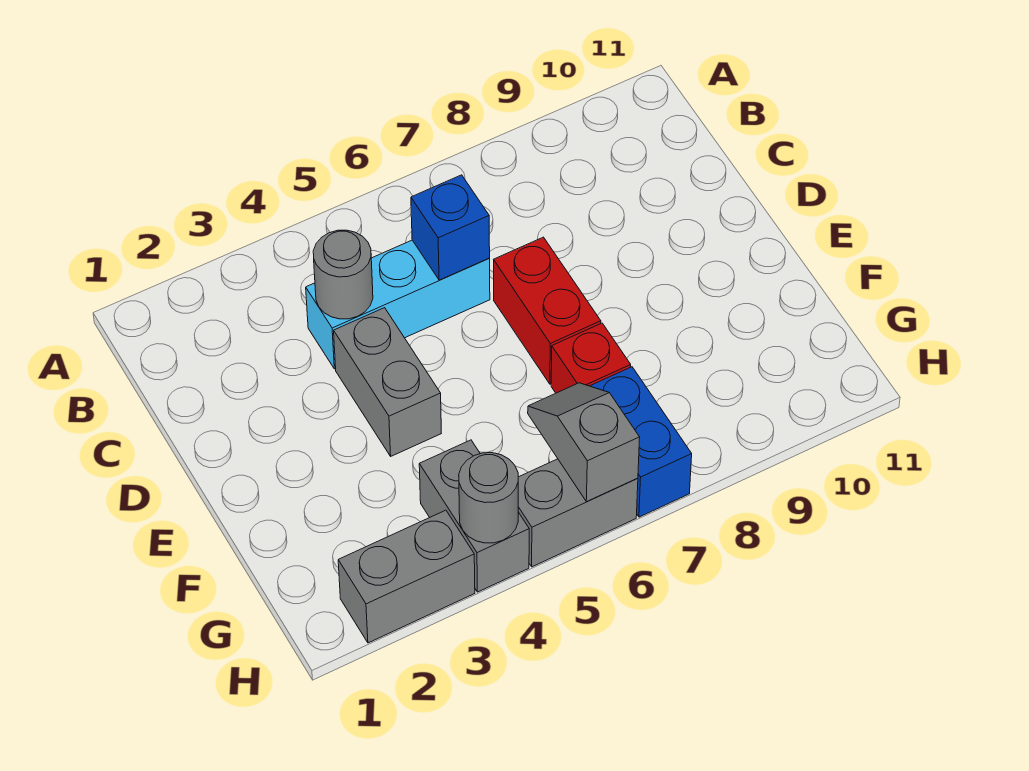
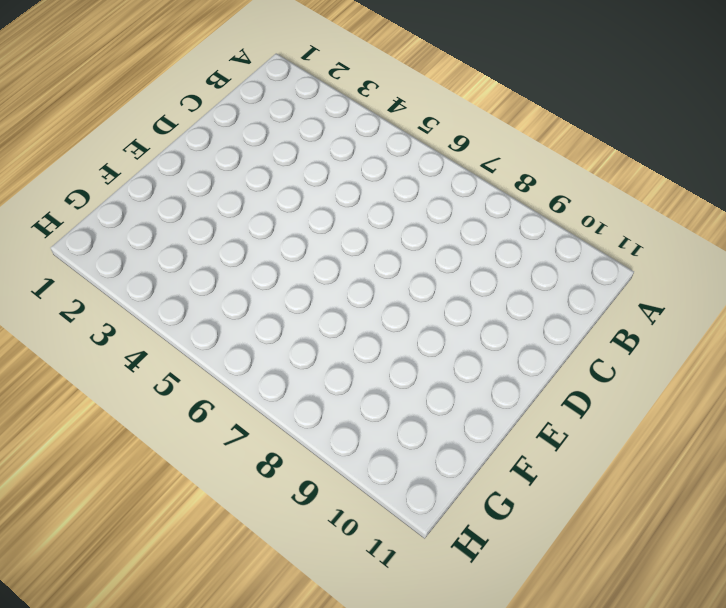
none -> cyan brick C4:C6 level 1
none -> grey brick D4:E4 level 1
none -> red brick D7:E7 level 1

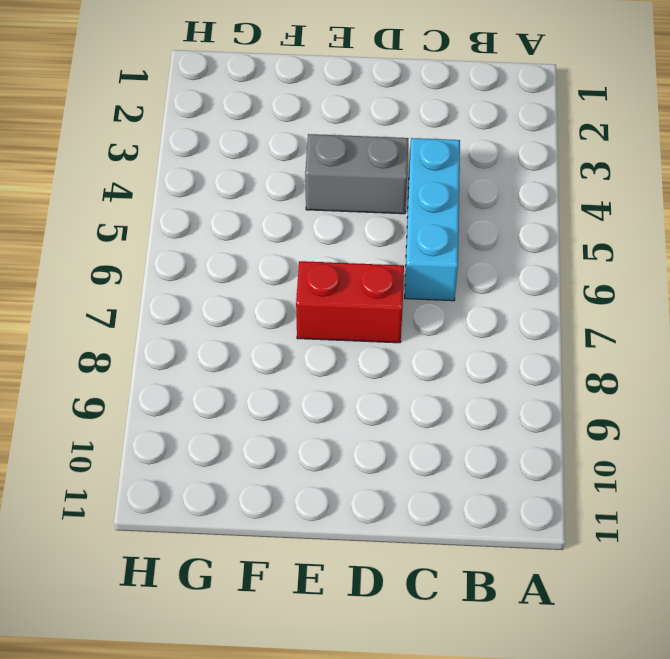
none -> red brick F7 level 1
none -> grey brick G4:H4 level 1
none -> blue brick G7:H7 level 1

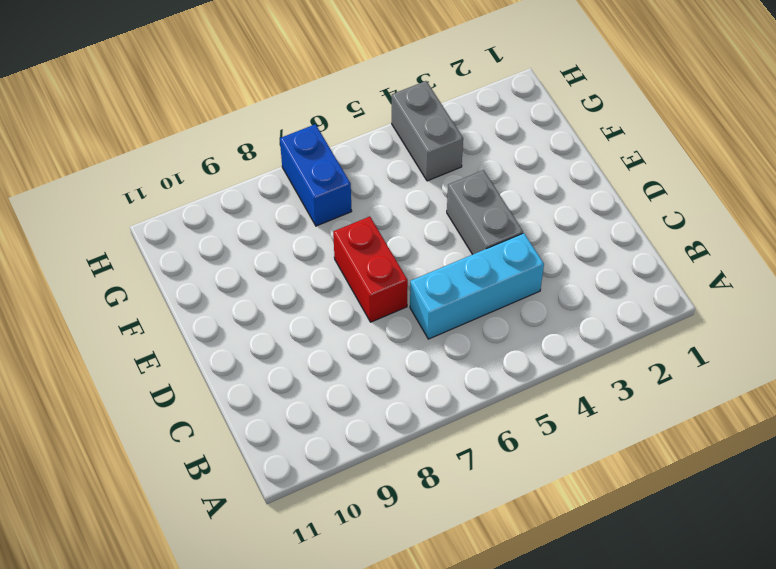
none -> red brick F7 level 1
none -> grey brick H2:H3 level 1
none -> grey brick H5:H6 level 1

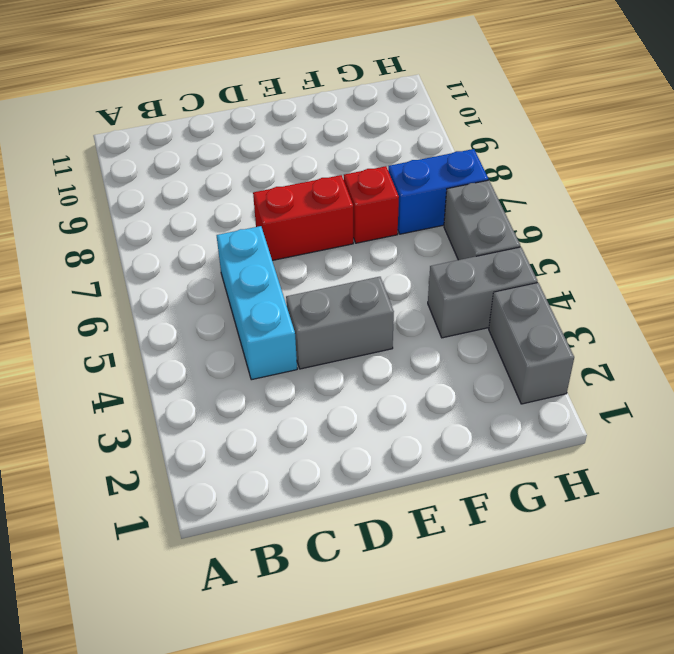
none -> grey round brick C4 level 2
none -> blue brick C6 level 2
none -> grey slope G6:H6 level 2 top H

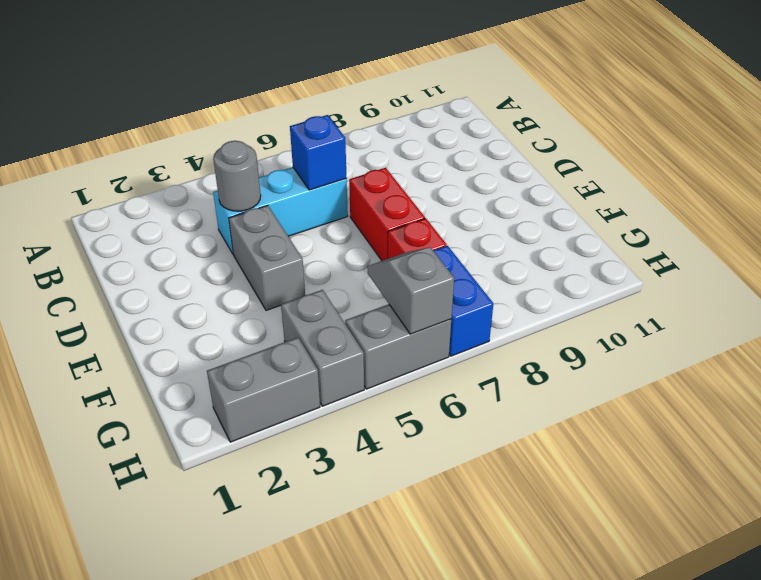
none -> grey round brick H4 level 2

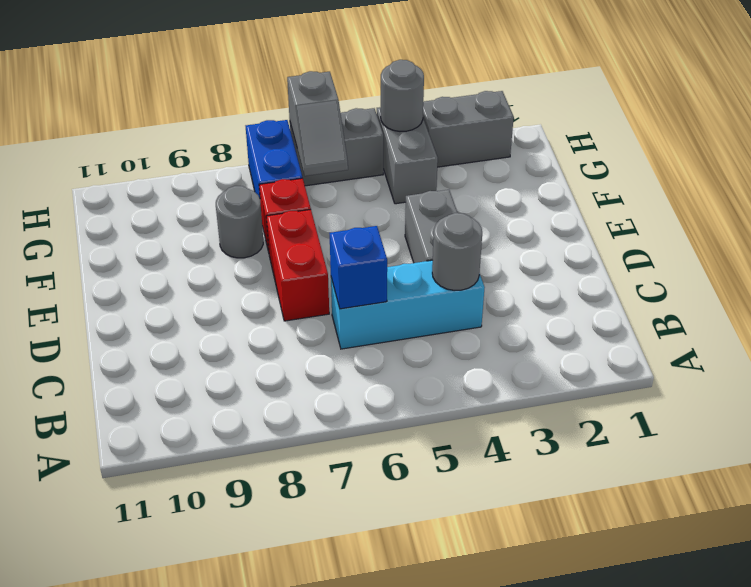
grey round brick F8 level 1 -> none

